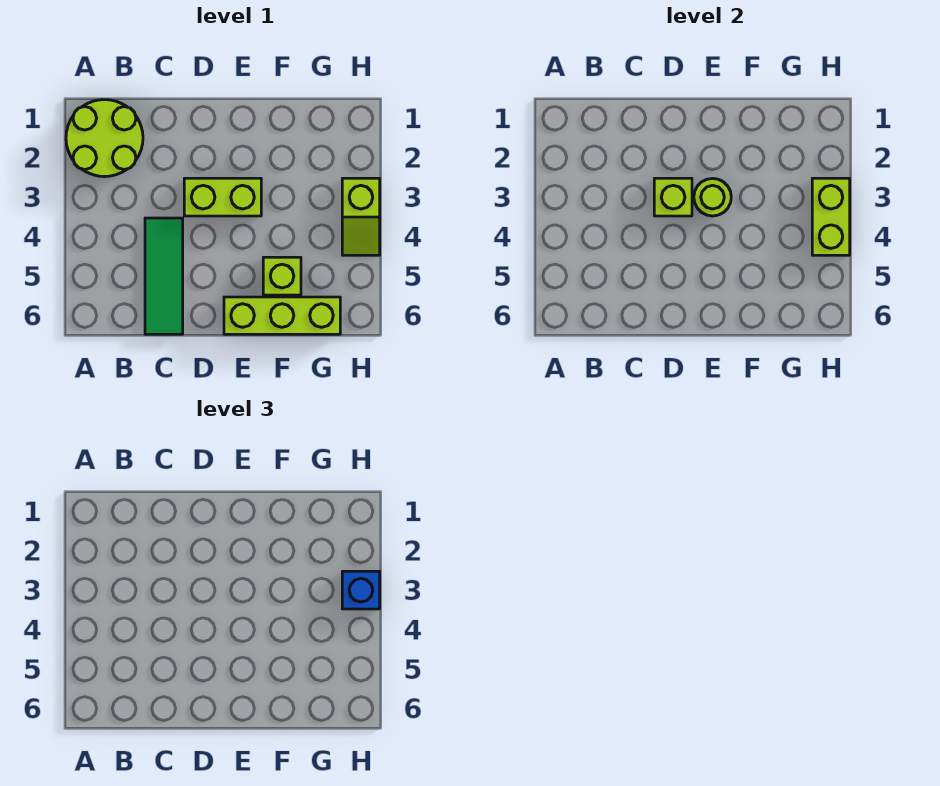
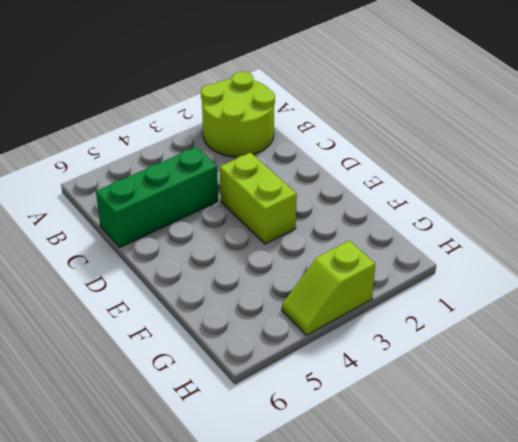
green brick C4:C6 level 1 -> green tile C4:C6 level 1
none -> lime brick E6:G6 level 1
none -> lime brick F5 level 1

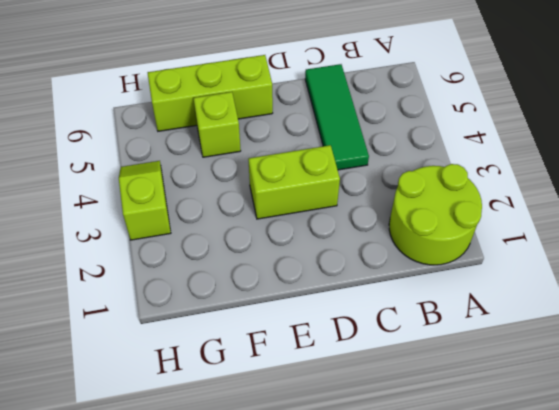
none -> lime brick D3 level 2
none -> lime round brick E3 level 2

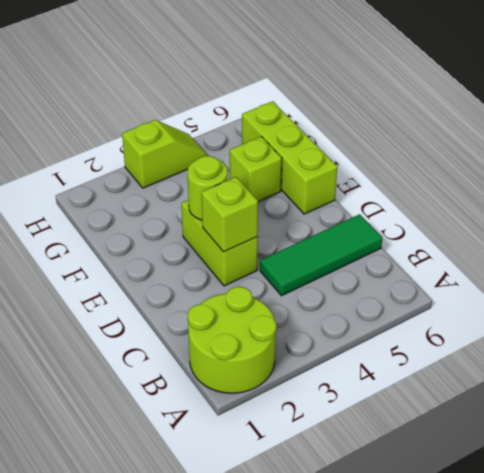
none -> lime brick H3:H4 level 2
none -> blue brick H3 level 3

